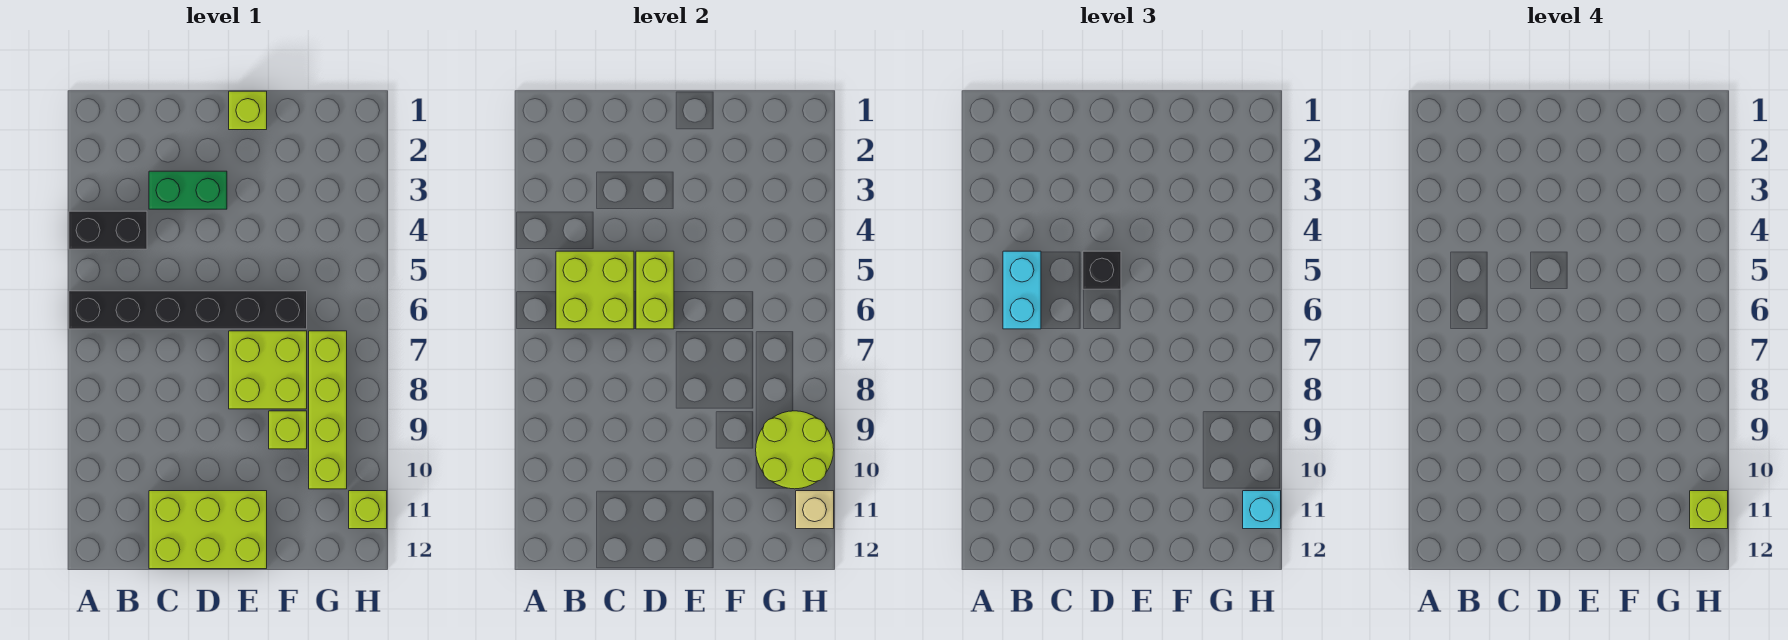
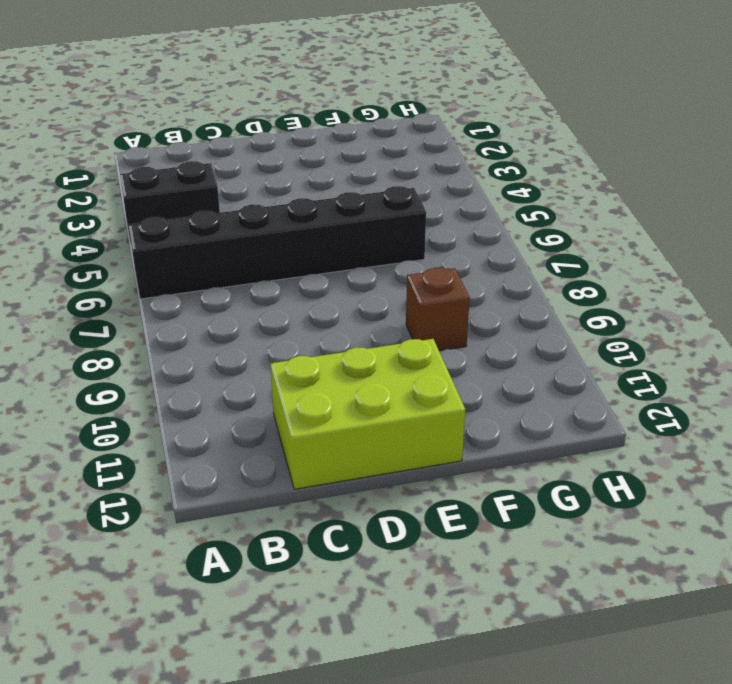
brown brick F9 level 1 -> lime brick F9 level 1
none -> green brick C3:D3 level 1
none -> lime brick E1 level 1
none -> lime brick E7:F8 level 1

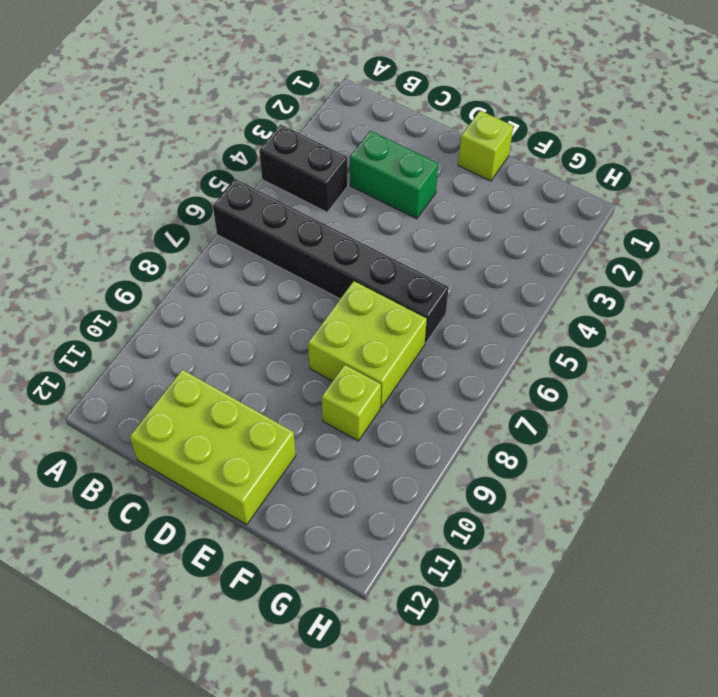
none -> lime brick G7:G10 level 1
none -> lime brick H11 level 1
none -> lime brick B5:C6 level 2

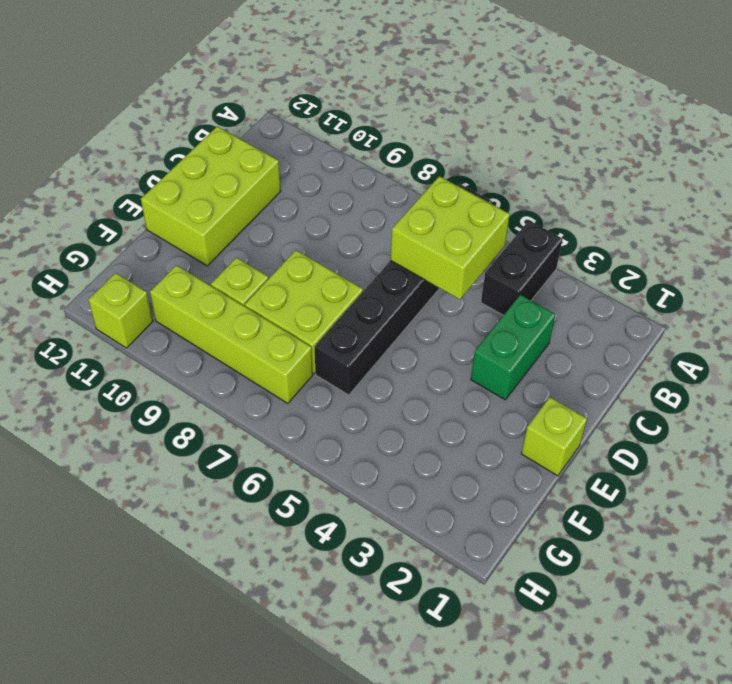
none -> lime brick D5:D6 level 2
none -> lime round brick G9:H10 level 2
none -> tan brick H11 level 2

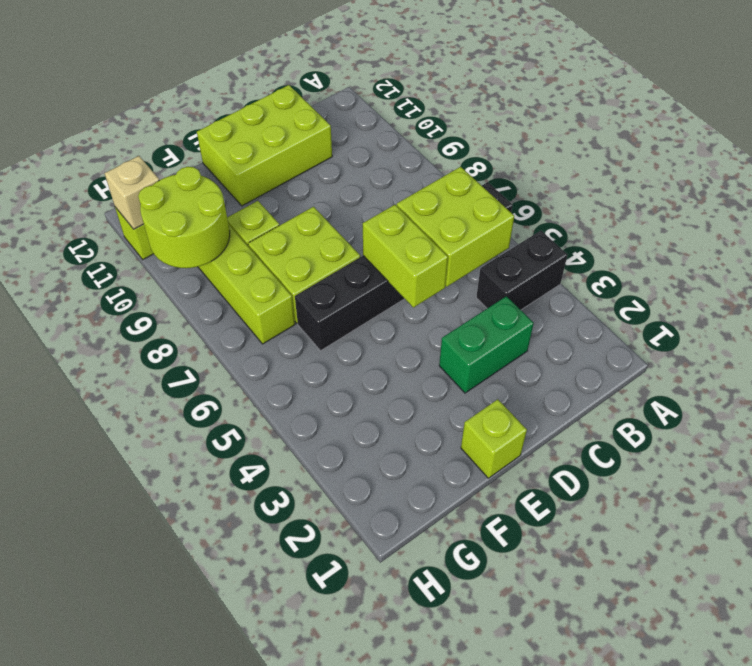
none -> cyan brick B5:B6 level 3
none -> black brick D5 level 3
none -> cyan brick H11 level 3

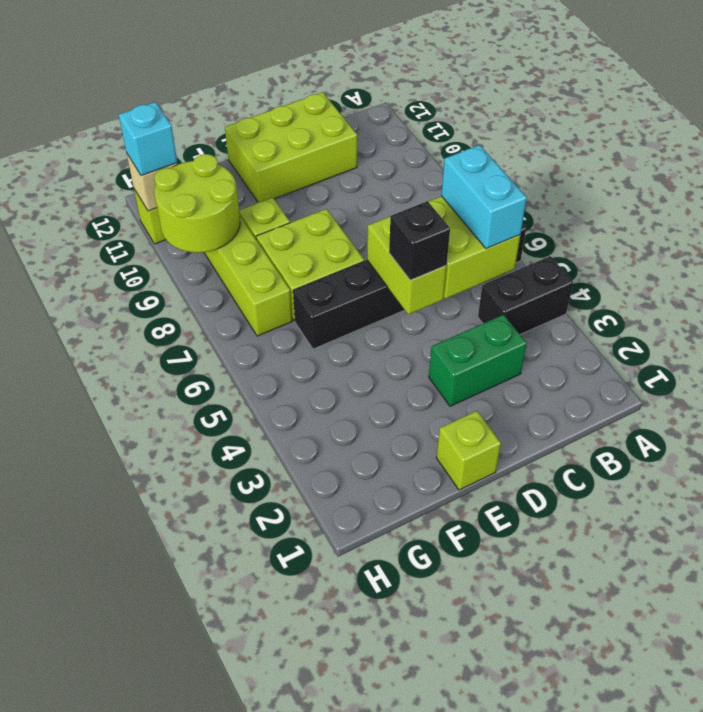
none -> lime brick H11 level 4

